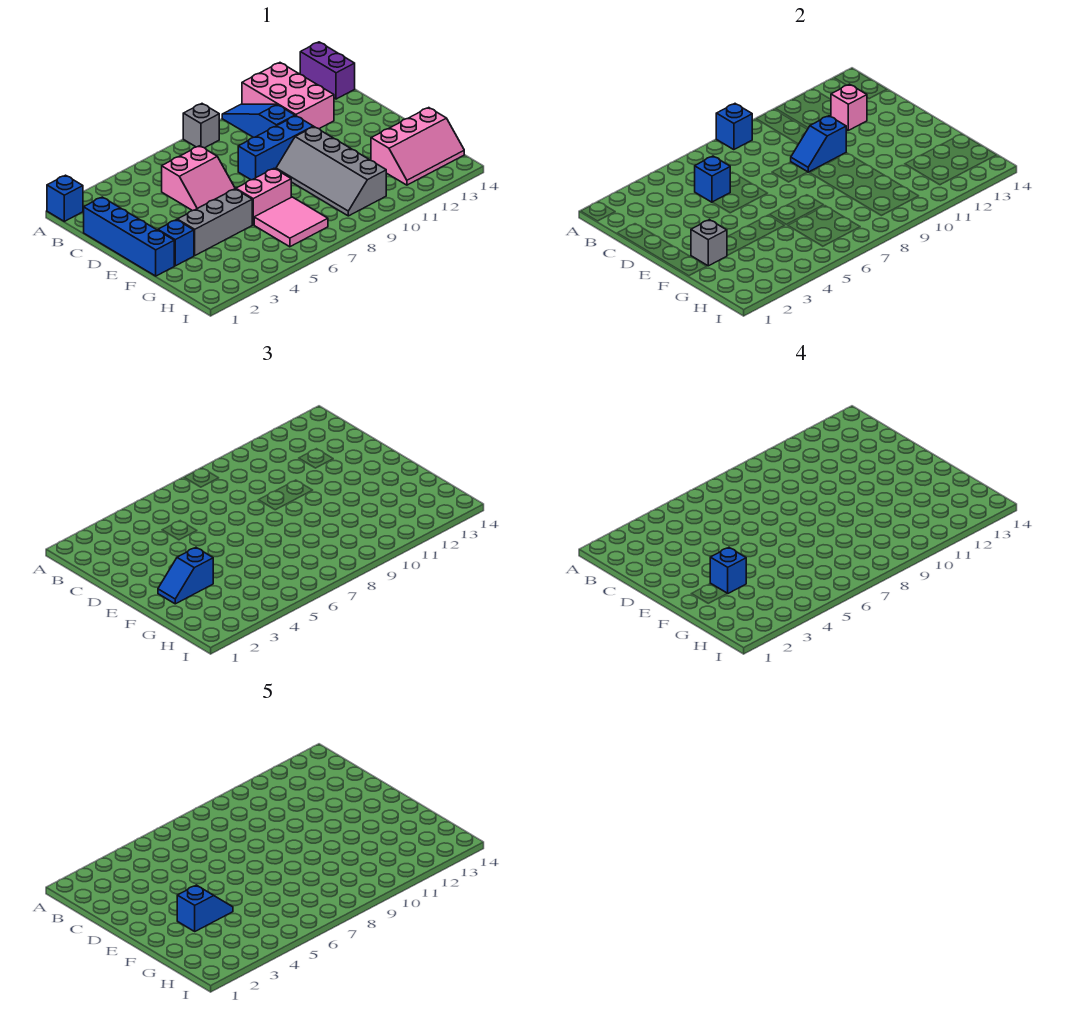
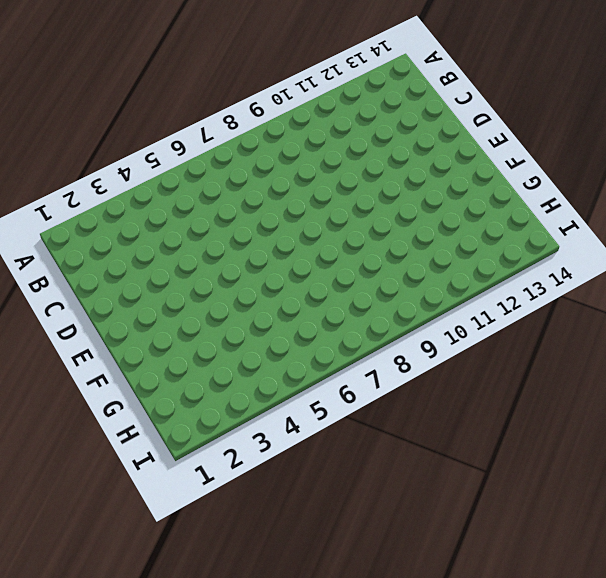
none -> blue brick A1 level 1
none -> grey brick A8 level 1
none -> blue slope A10:C10 level 1 top C

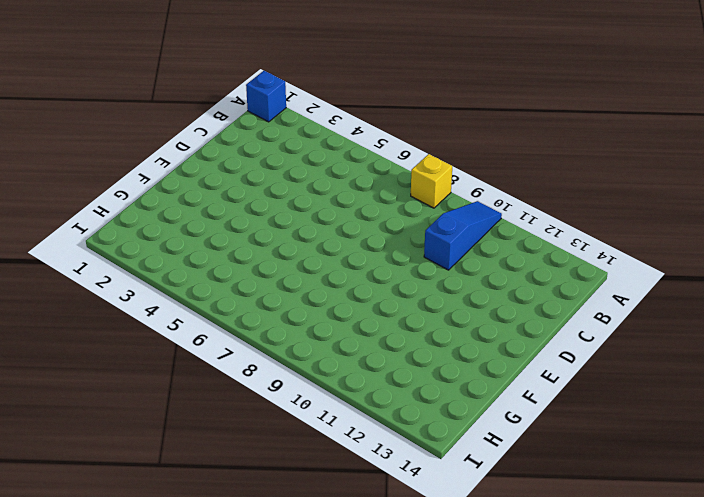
yellow brick A8 level 1 -> grey brick A8 level 1
none -> pink brick A11:C12 level 1
none -> purple brick A14:B14 level 1
none -> blue brick C1:F1 level 1

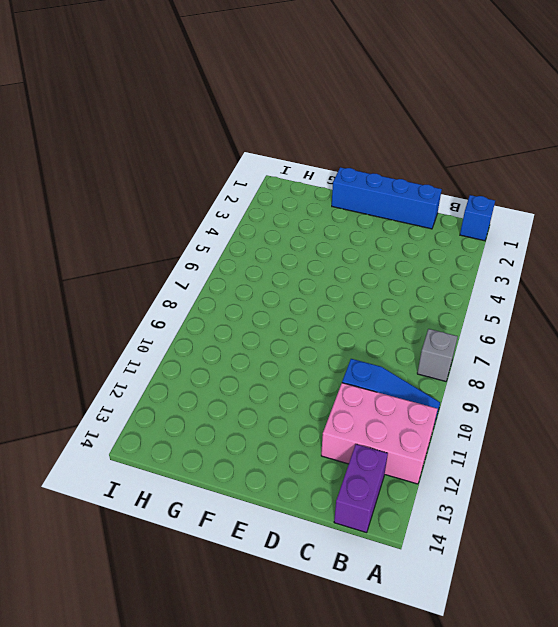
purple brick B13:B14 level 1 -> purple brick A14:B14 level 1
none -> pink slope C5:D6 level 1 top C
none -> blue brick D8:D10 level 1
none -> grey slope E9:H10 level 1 top 10

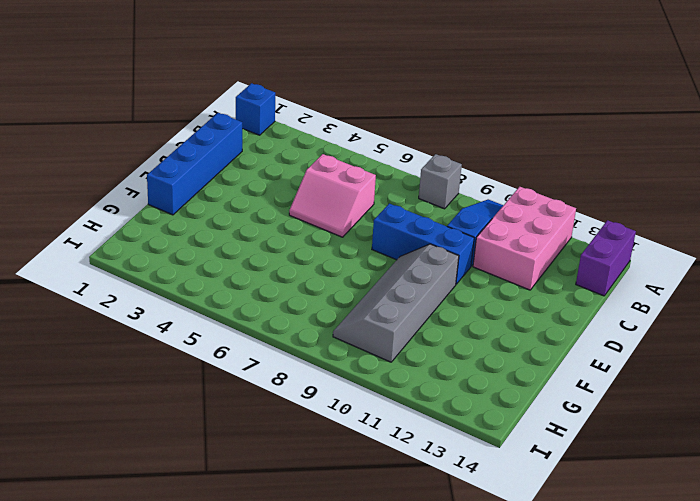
none -> blue brick F2 level 1
none -> grey brick F3:F5 level 1
none -> pink brick F6:F7 level 1

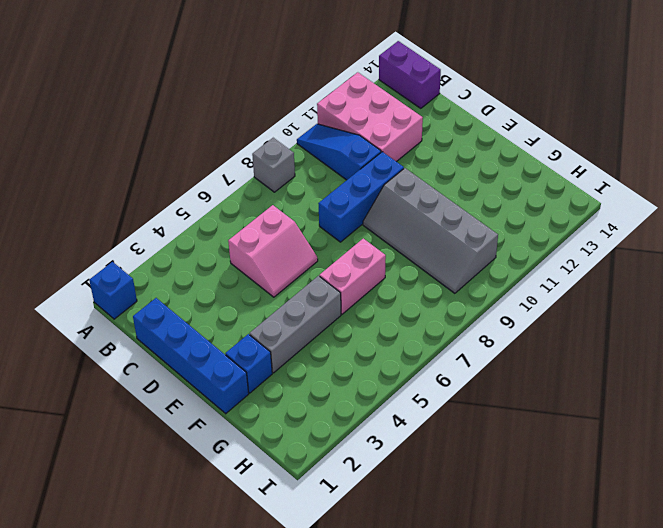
none -> pink tile G6:H7 level 1
none -> pink slope G12:H14 level 1 top G
none -> blue brick A8 level 2

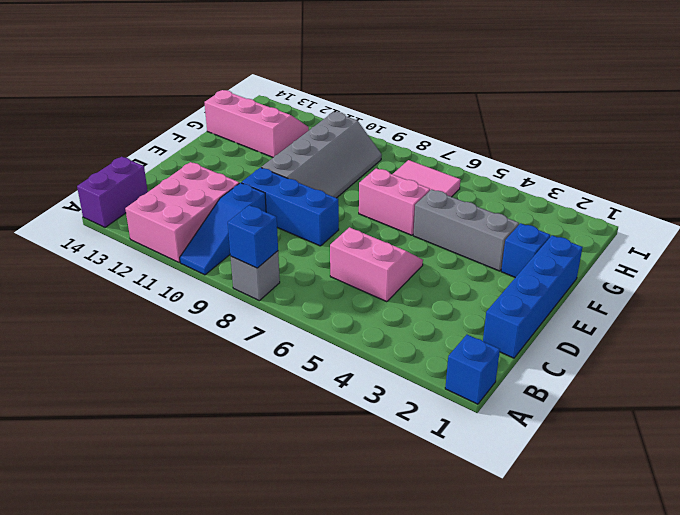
none -> blue brick C5 level 2
none -> pink brick C12 level 2
none -> blue slope D9:D10 level 2 top 10

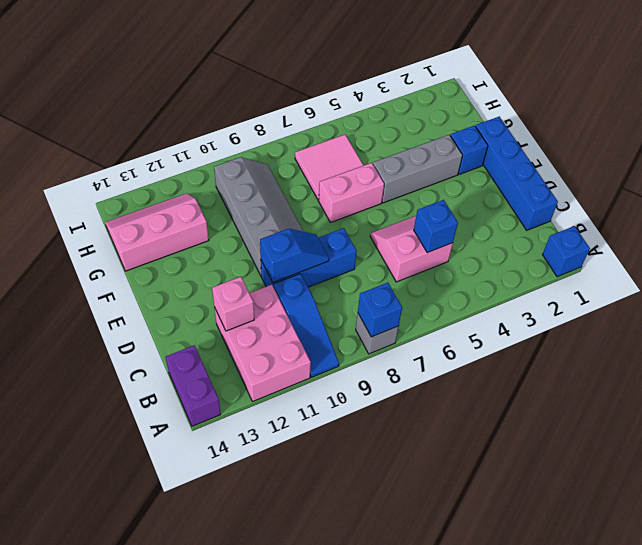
none -> grey brick F2 level 2
none -> blue slope F2:F3 level 3 top 3
none -> blue brick F3 level 4

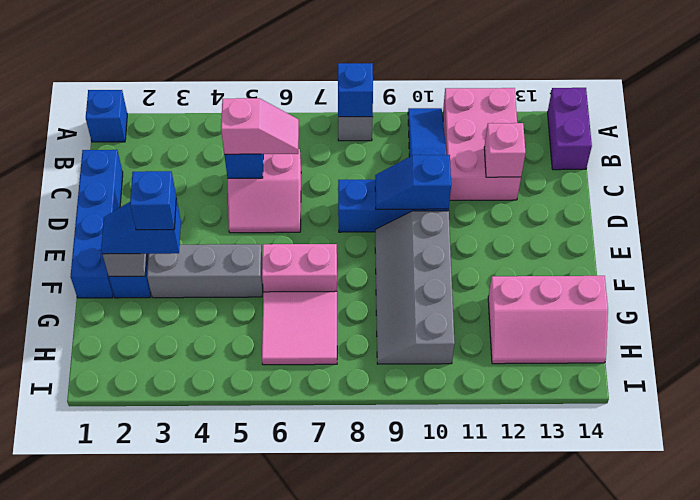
pink slope C5:C6 level 3 top 5 -> none
none -> blue slope F3:F4 level 5 top 3

